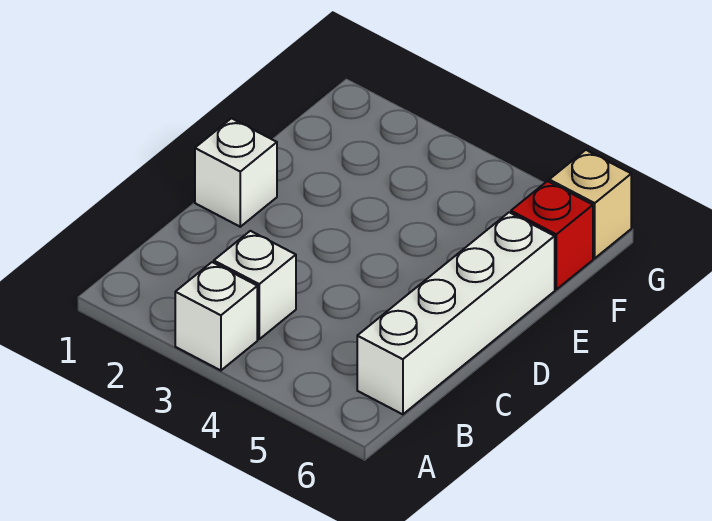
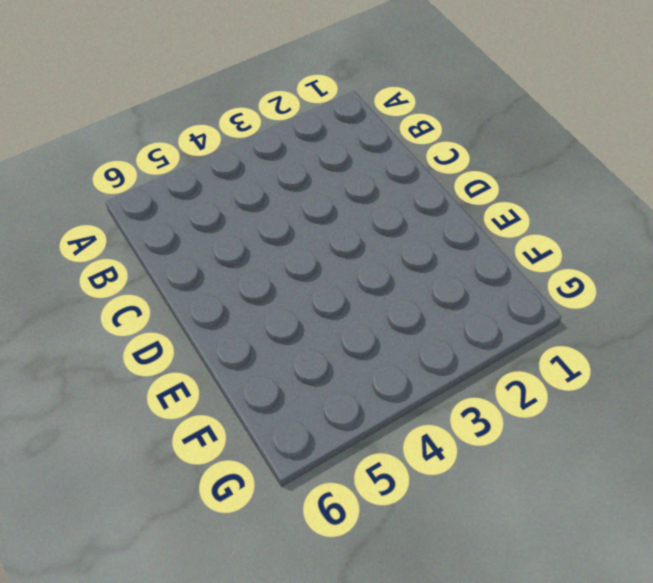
none -> white brick A3 level 1
none -> white brick B3 level 1

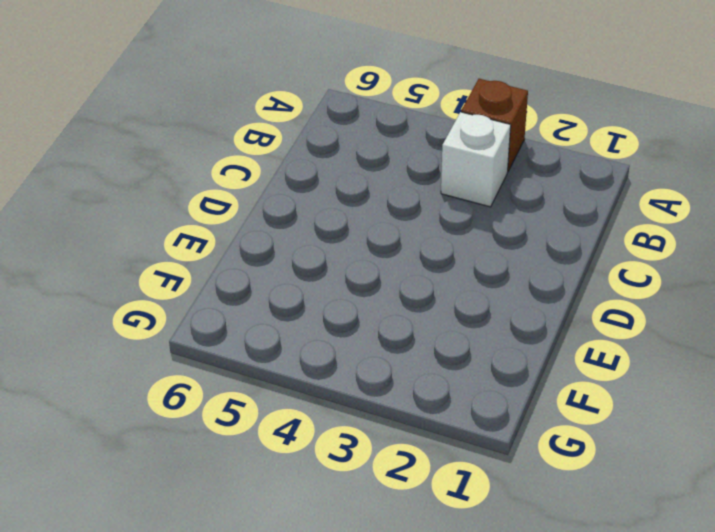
brown brick A3 level 1 -> white brick A3 level 1
none -> white brick B6:E6 level 1
none -> white brick D1 level 1

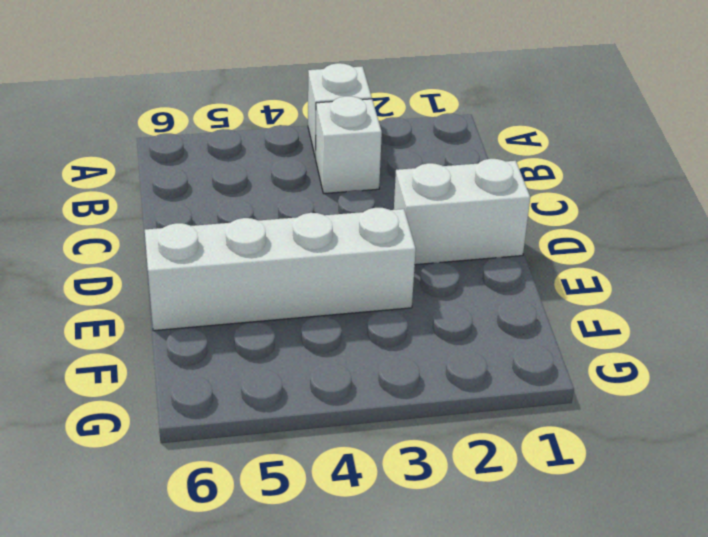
white brick D1:D2 level 1 -> white brick D1 level 1
white brick E3:E6 level 1 -> white brick B6:E6 level 1
none -> red brick F6 level 1
none -> tan brick G6 level 1

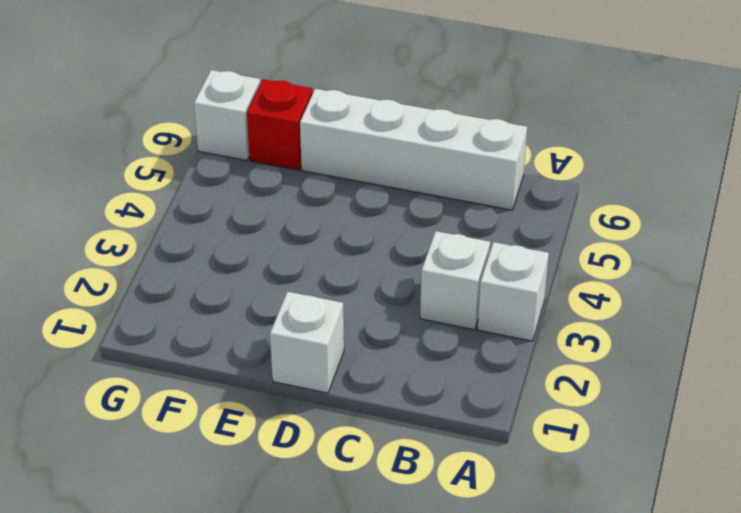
white brick G6 level 1 -> tan brick G6 level 1

